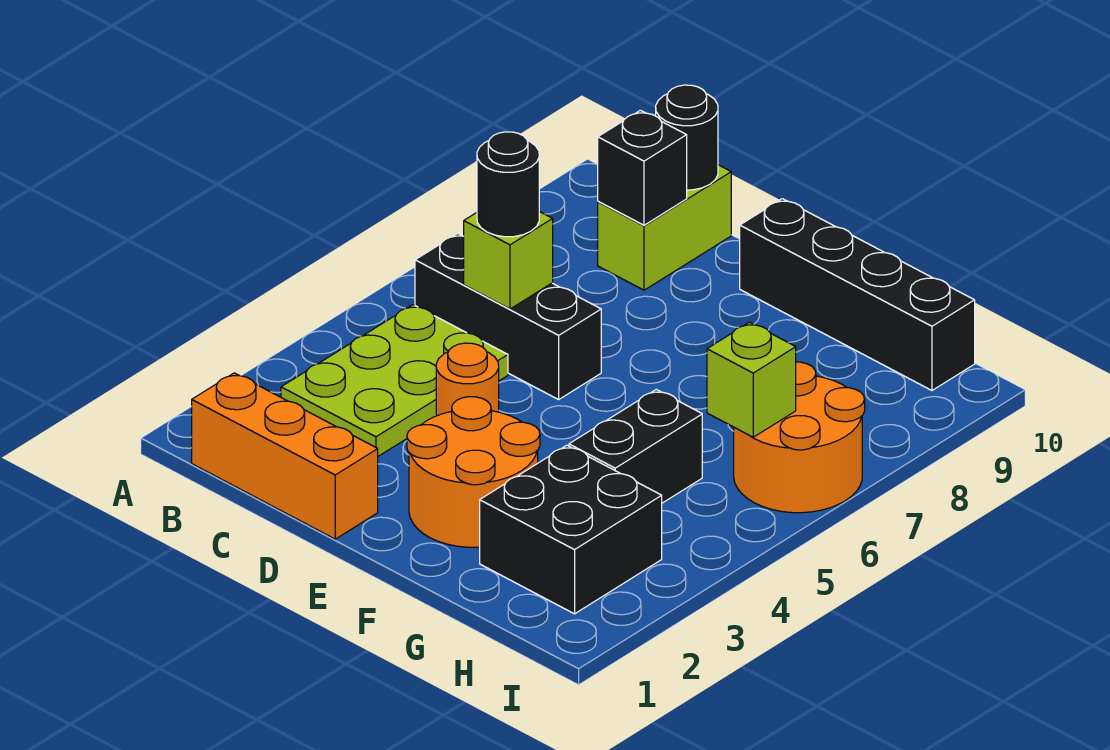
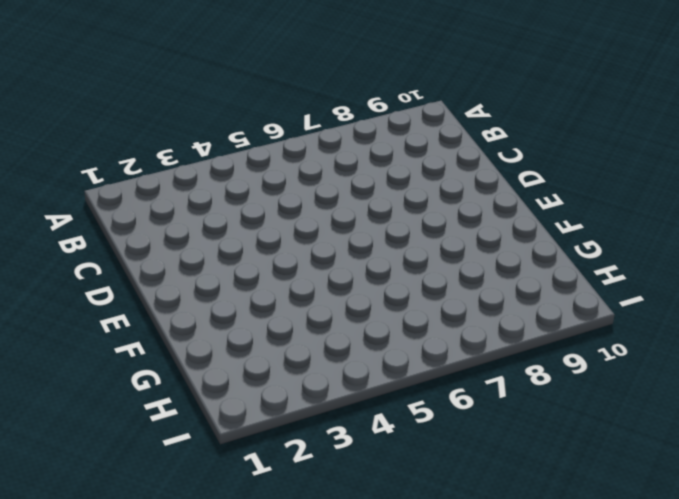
none -> orange brick B1:D1 level 1
none -> lime plate B3:C5 level 1
none -> black brick B6:D6 level 1

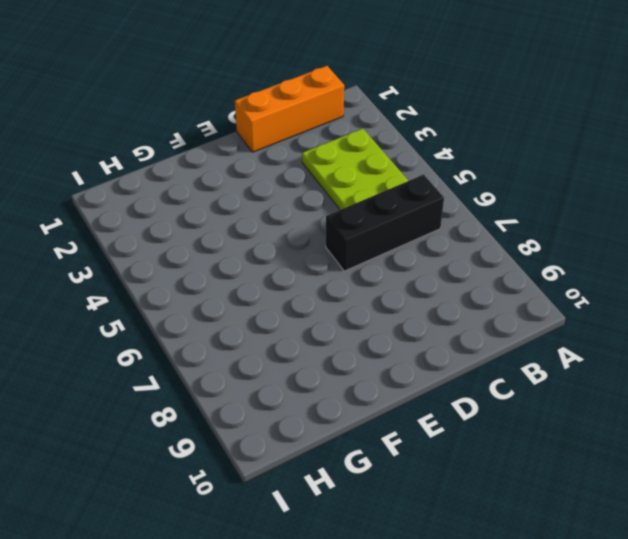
none -> lime brick C9:C10 level 1
none -> orange round brick D4 level 1
none -> orange round brick E2:F3 level 1

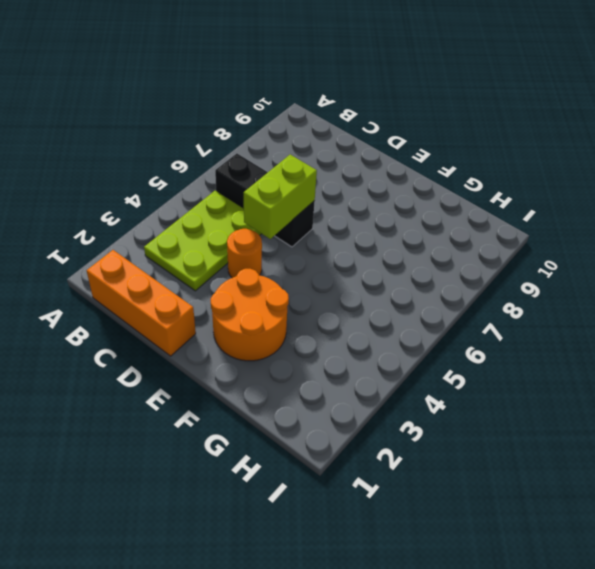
lime brick D5:D6 level 2 -> lime brick C9:C10 level 1
none -> black brick E10:H10 level 1
none -> black brick G2:H3 level 1
none -> black brick G4:G5 level 1

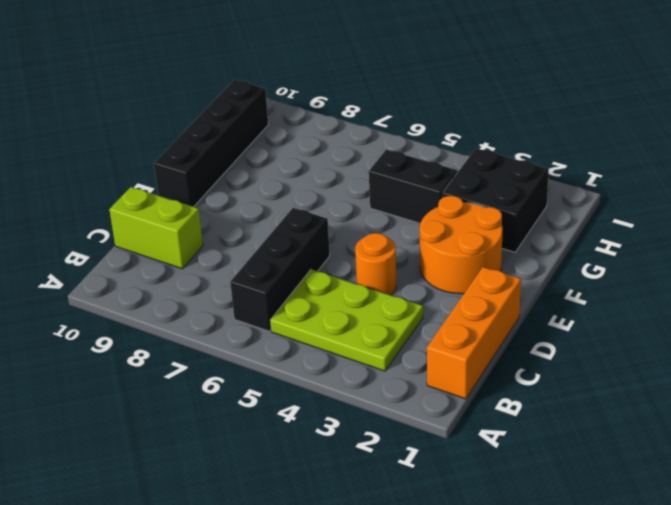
none -> orange round brick H6:I7 level 1
none -> lime brick C6 level 2
none -> black brick C9 level 2

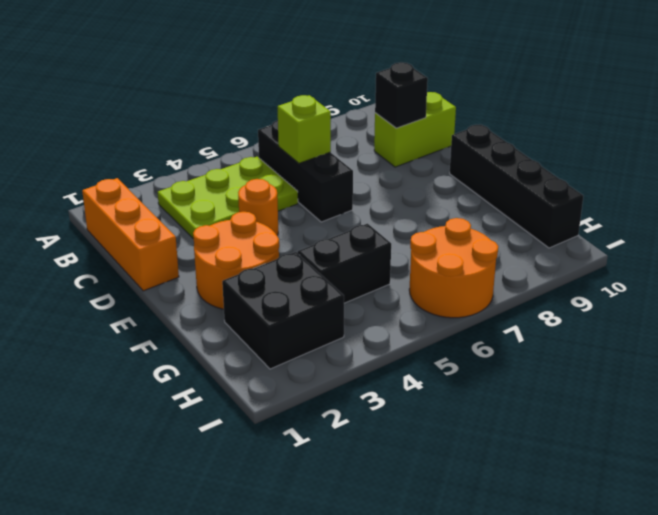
none -> black round brick C10 level 2
none -> lime brick H6 level 2
none -> black round brick C6 level 3

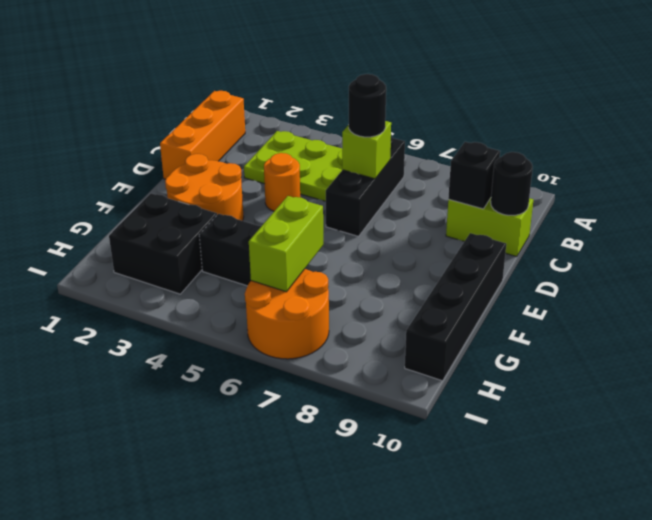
lime brick G6:H6 level 2 -> lime brick H6 level 2

